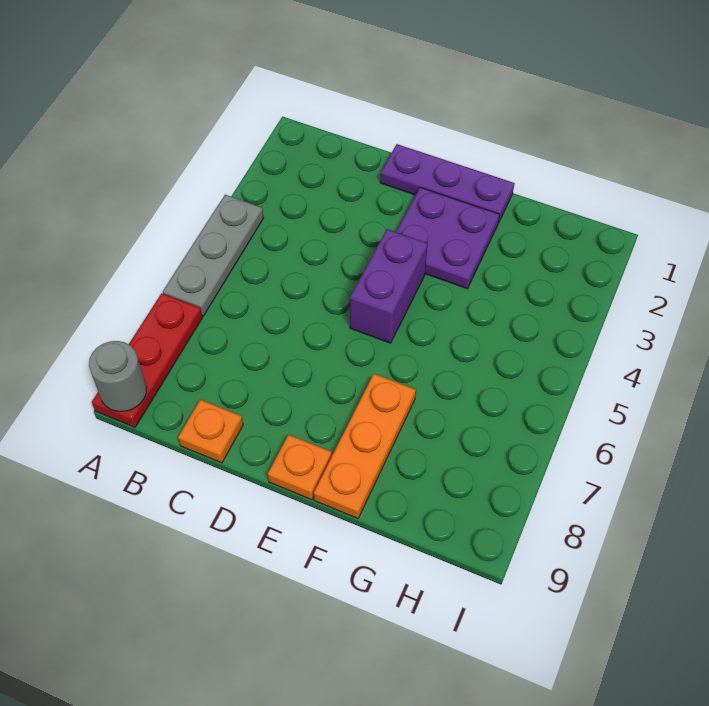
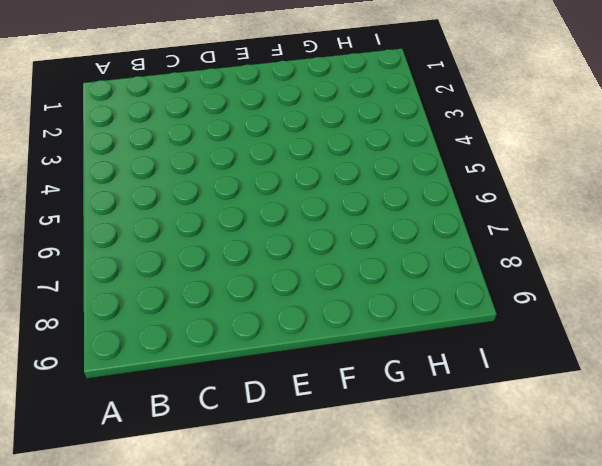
none -> grey plate A4:A6 level 1
none -> red plate A7:A9 level 1

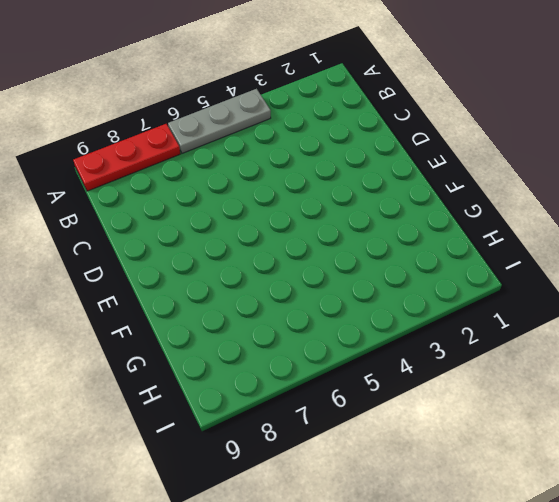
none -> orange plate C9 level 1
none -> purple plate D1:F1 level 1

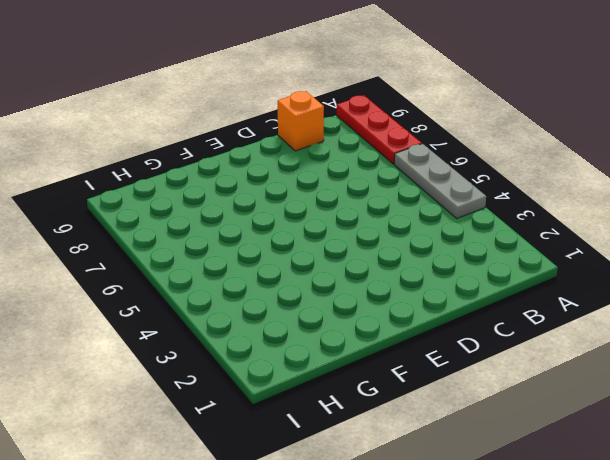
orange brick C9 level 1 -> orange plate C9 level 1
none -> purple plate D1:F1 level 1
none -> purple plate E2:F3 level 1

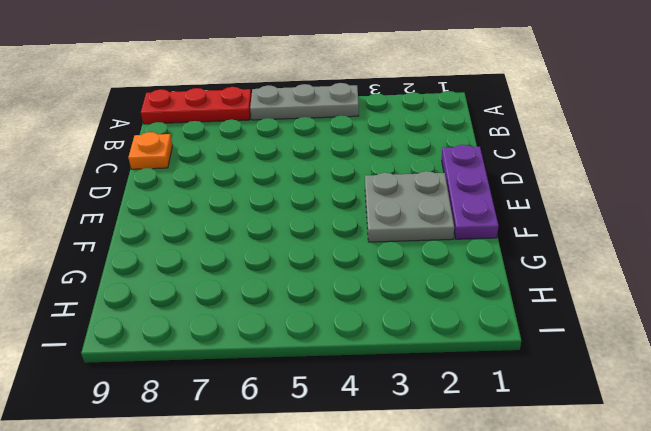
grey plate E2:F3 level 1 -> purple plate E2:F3 level 1
none -> purple brick E4:E5 level 1
none -> orange plate E9 level 1

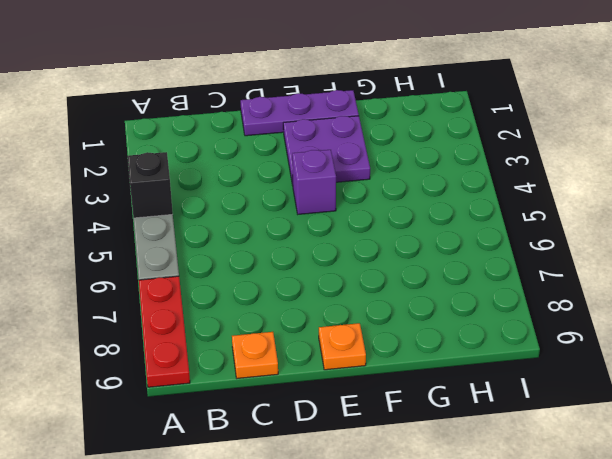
black brick A4 level 2 -> none
purple brick E4 level 1 -> purple brick E4:E5 level 1
none -> orange plate F7:F9 level 1
none -> grey round brick A9 level 2

